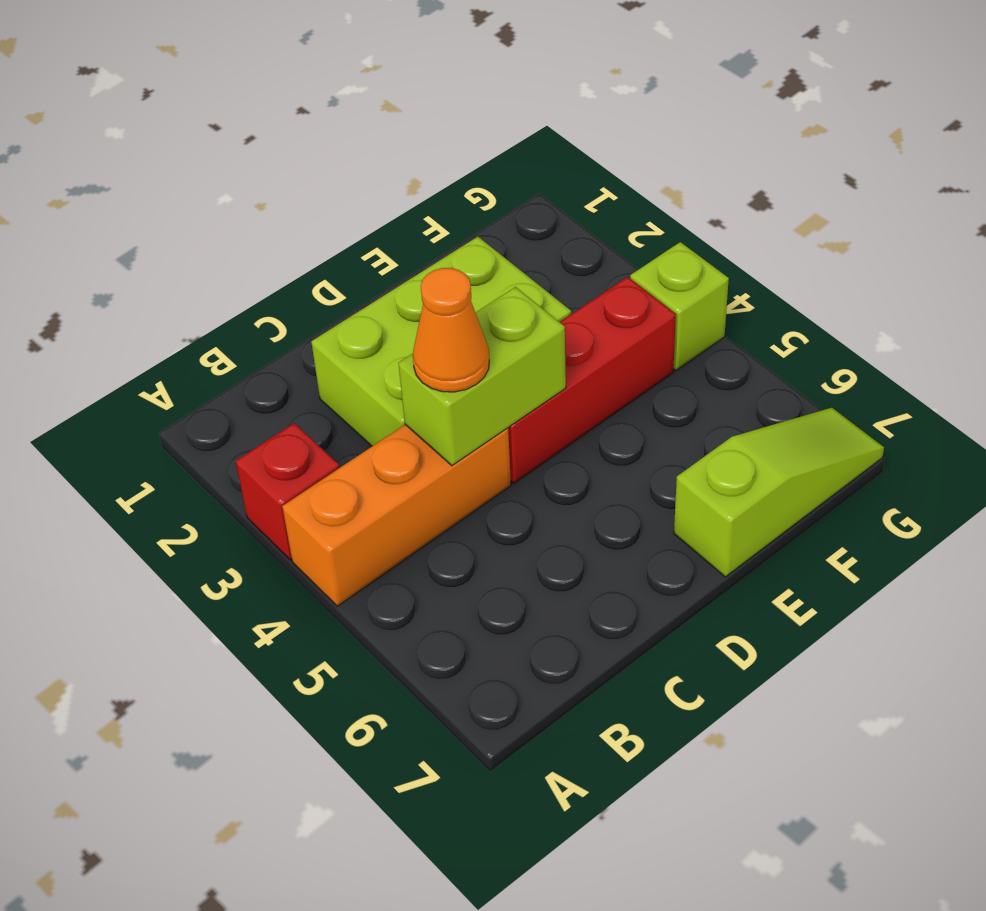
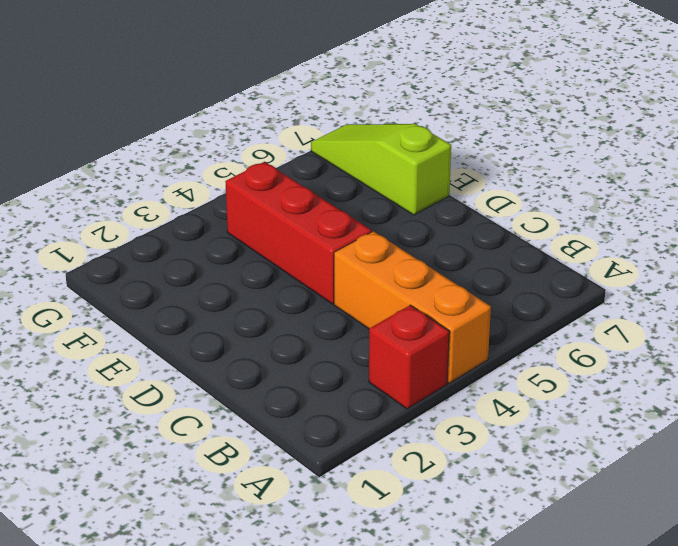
none -> lime brick C2:E3 level 1
none -> lime brick G4 level 1

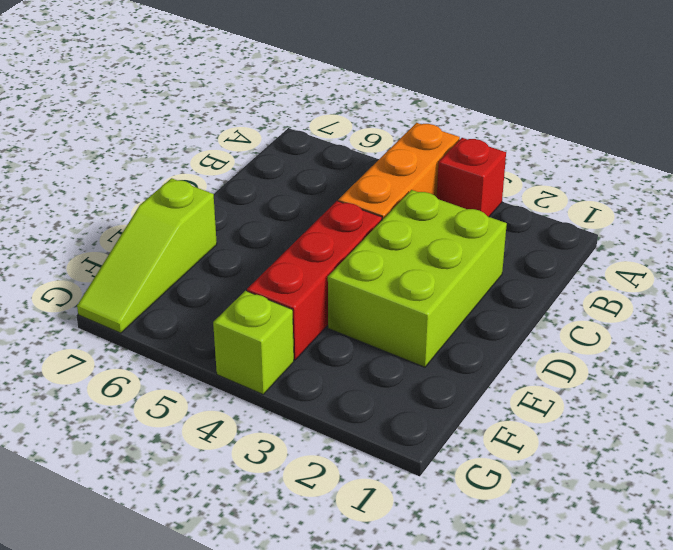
none -> lime brick C4:D4 level 2
none -> orange cone C4 level 3

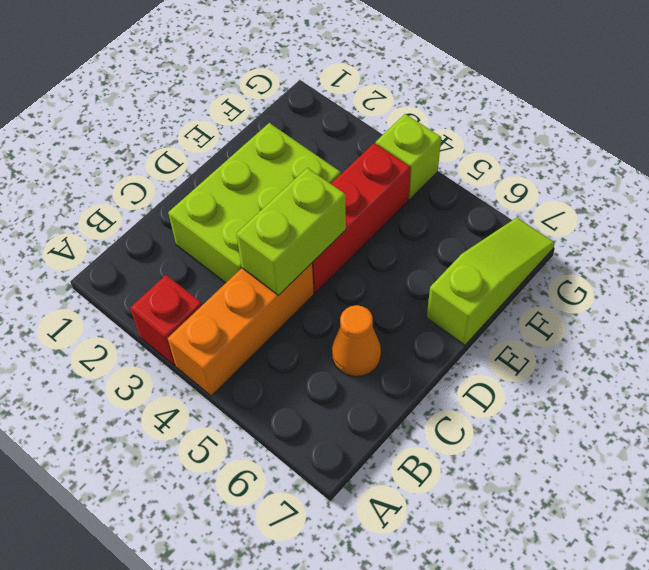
orange cone C6 level 1 -> orange cone C4 level 3

